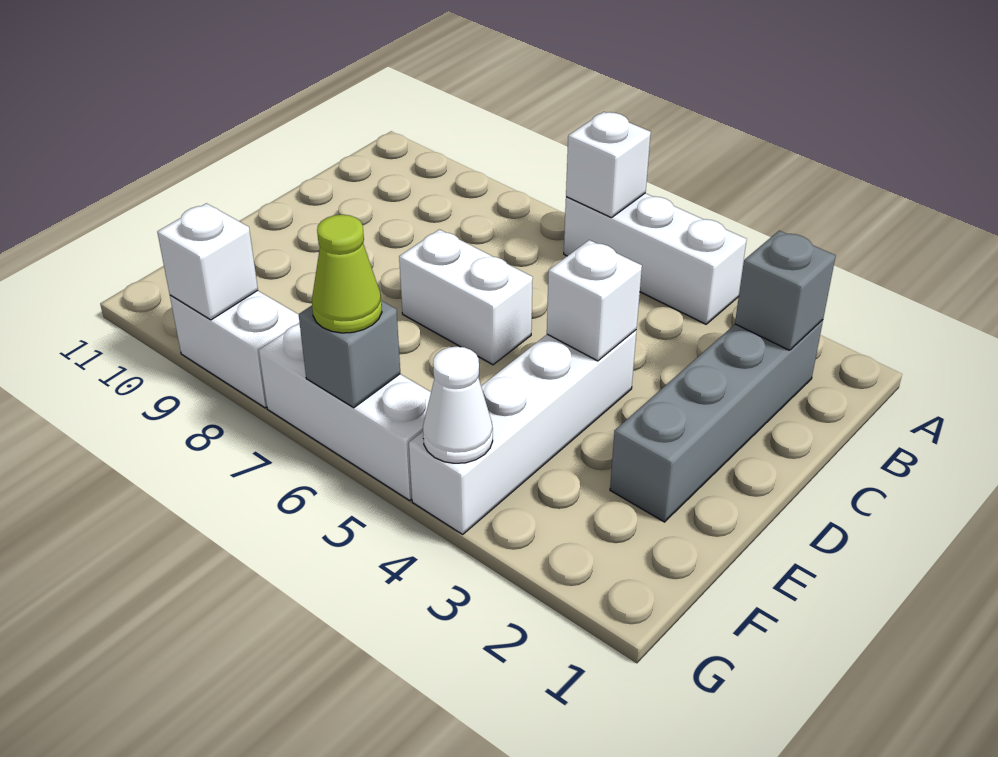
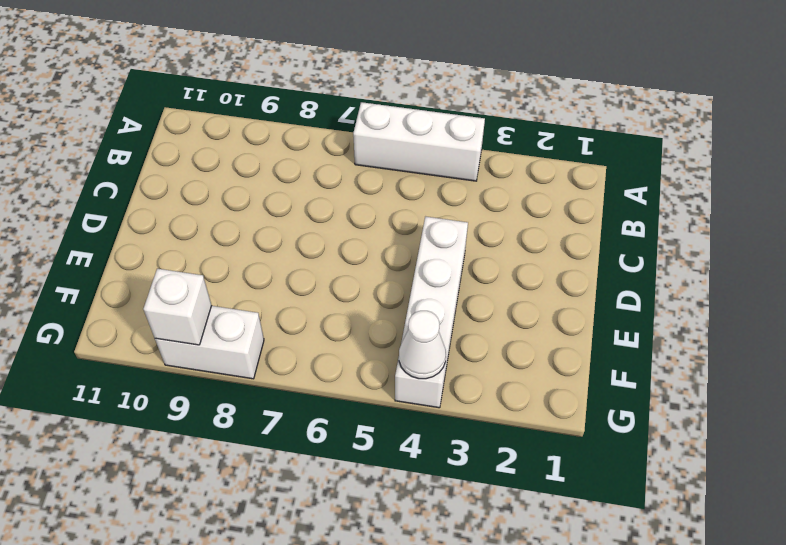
none -> grey brick B2:E2 level 1
none -> white brick D6:D7 level 1
none -> white brick G5:G7 level 1

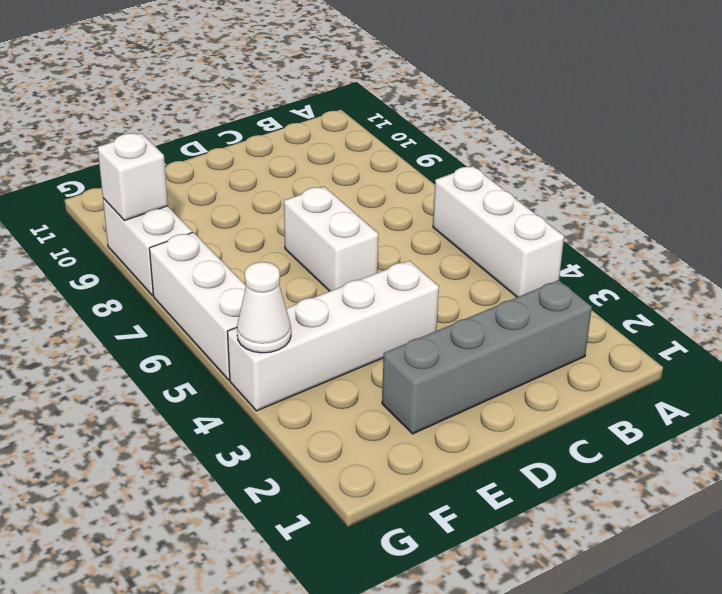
none -> white brick A6 level 2
none -> grey brick B2 level 2
none -> white brick D4 level 2

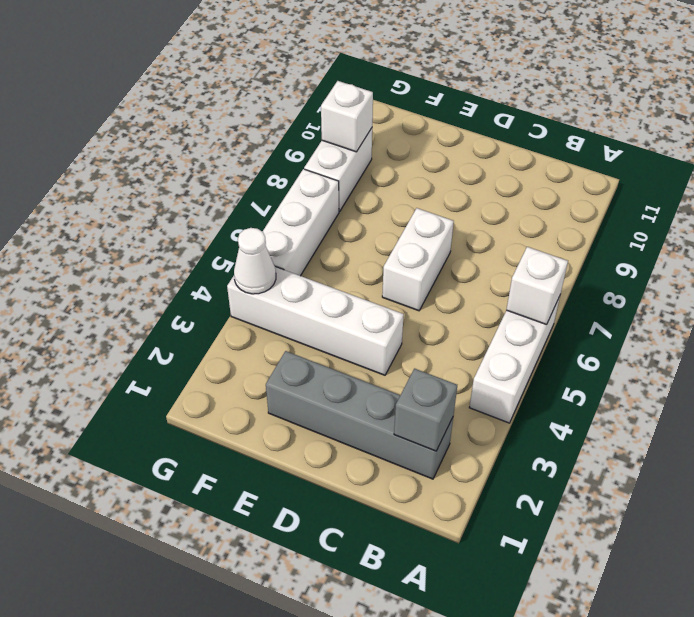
none -> white brick D4 level 2
none -> grey brick G6 level 2
none -> lime cone G6 level 3

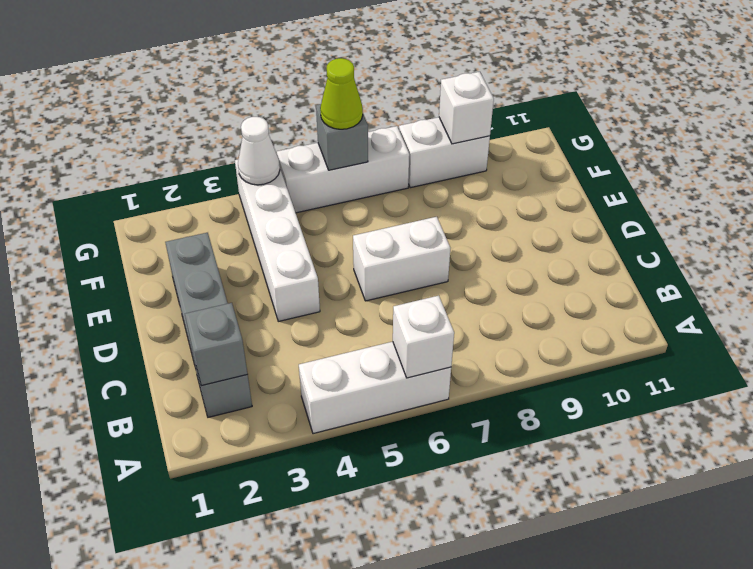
none -> white brick D4 level 2

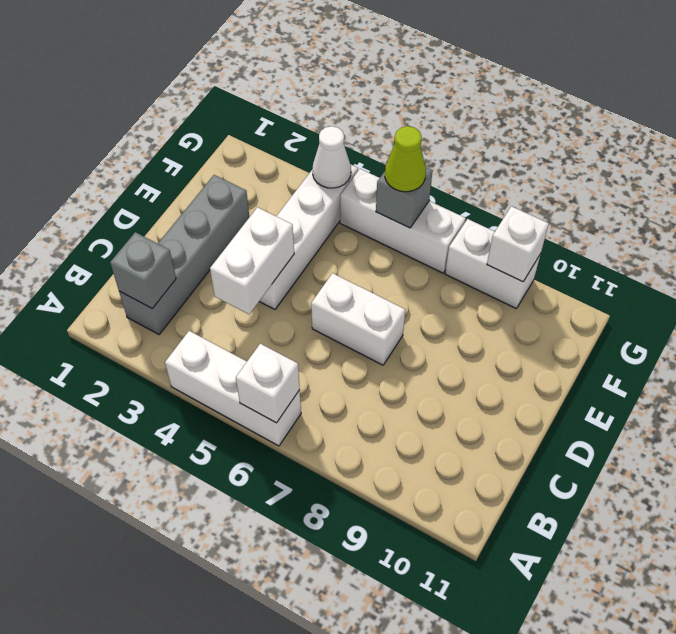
white brick C4:D4 level 2 -> white brick D4 level 2

